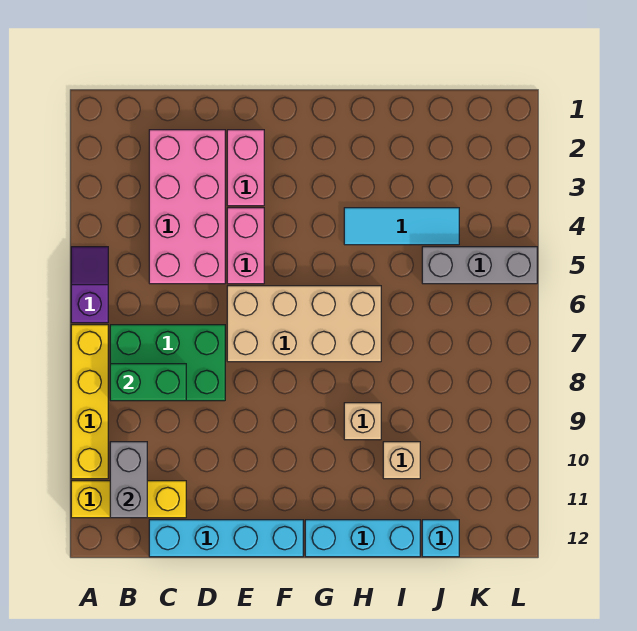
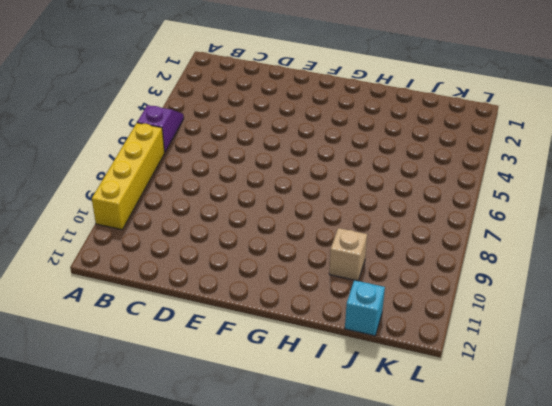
none -> yellow brick A11:C11 level 1
none -> green brick B7:D8 level 1
none -> pink brick C2:D5 level 1

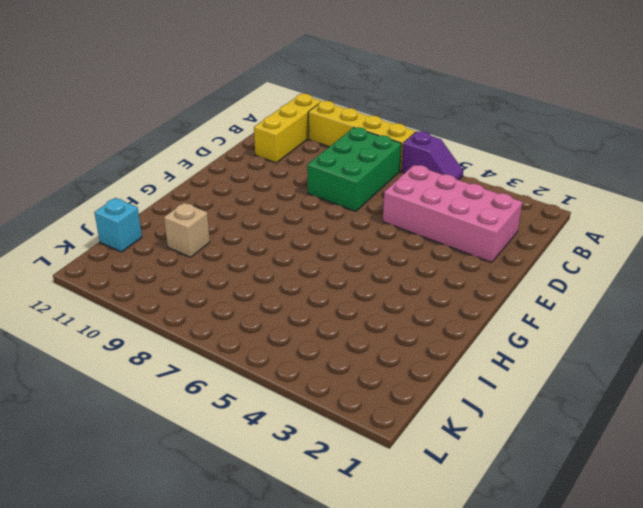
none -> cyan brick C12:F12 level 1
none -> pink brick E2:E3 level 1
none -> pink brick E4:E5 level 1

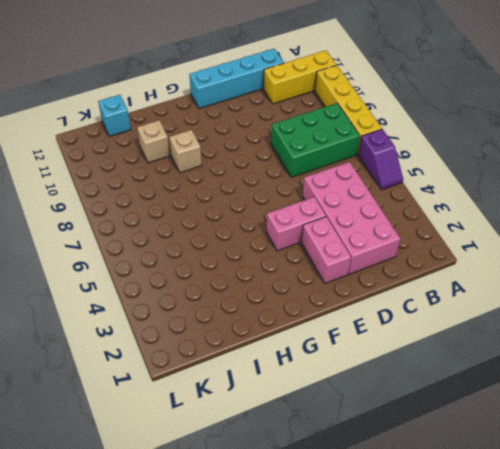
pink brick E4:F4 level 1 -> pink brick E4:E5 level 1
none -> tan brick E6:H7 level 1
none -> cyan brick G12:I12 level 1
none -> cyan tile H4:J4 level 1

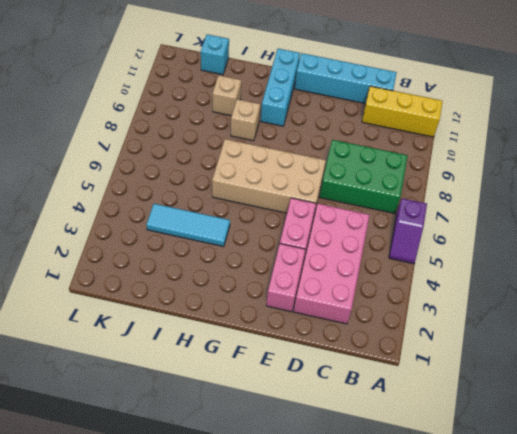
cyan brick G10:G12 level 1 -> cyan brick G12:I12 level 1
none -> yellow brick A7:A10 level 1
none -> grey brick J5:L5 level 1
none -> green brick B8:C8 level 2

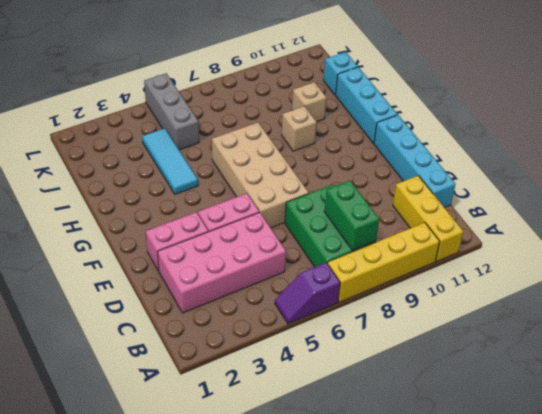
none -> grey brick B10:B11 level 2

